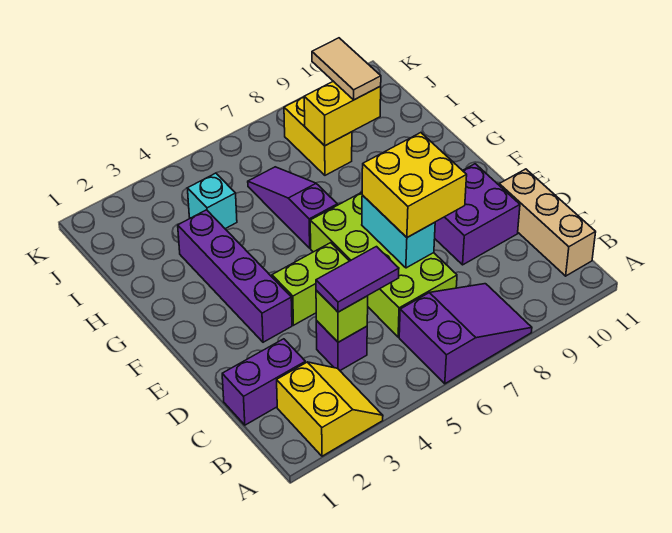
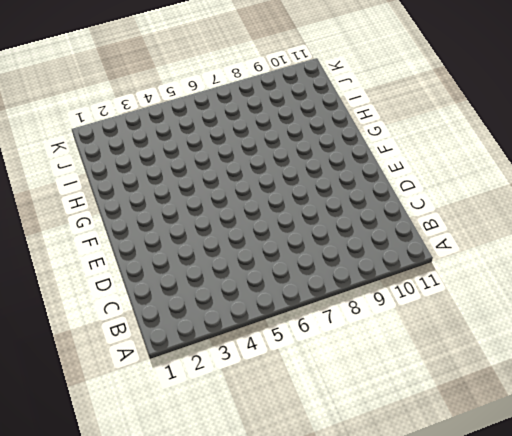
none -> yellow slope A2:B3 level 1 top 2
none -> purple slope A6:B8 level 1 top 6
none -> tan brick B11:D11 level 1

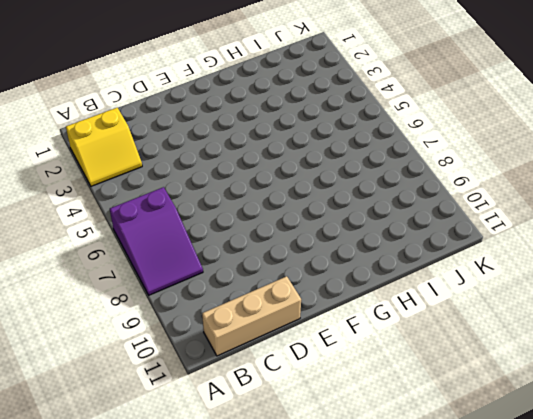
none -> purple brick C1:C2 level 1
none -> purple brick C4 level 1
none -> lime brick C6:F7 level 1

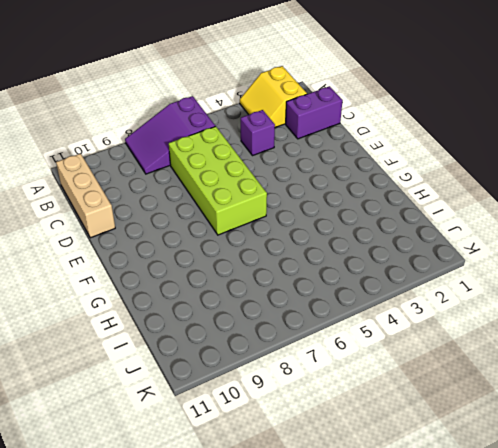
none -> purple brick D9:E10 level 1
none -> purple brick E3:H3 level 1
none -> lime brick E4:E5 level 1

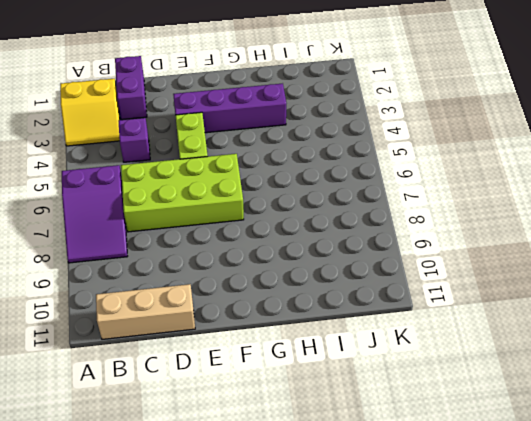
none -> purple brick D9:E10 level 1
none -> purple slope G6:I6 level 1 top G
none -> cyan brick I4 level 1

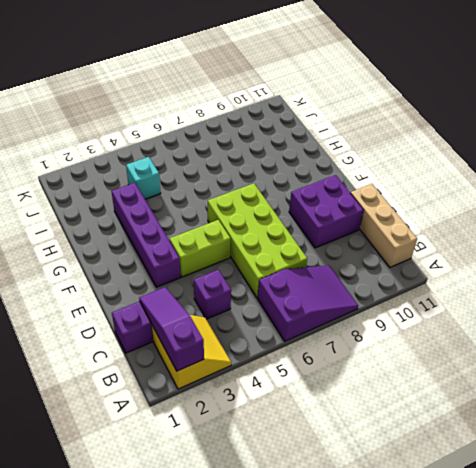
purple slope A2:C2 level 2 top A -> purple slope G6:I6 level 1 top G
none -> yellow brick I8:J8 level 1
none -> lime brick C4 level 2
none -> cyan brick D7:E7 level 2

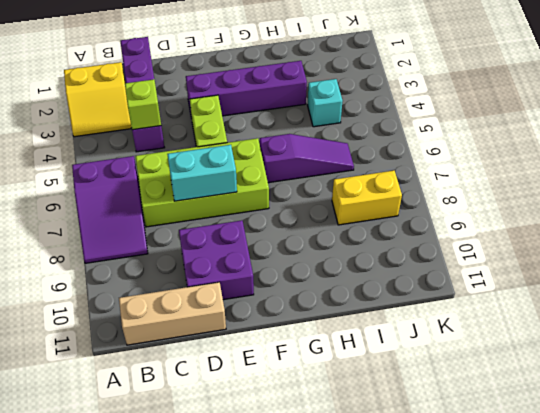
none -> yellow brick I8:I9 level 2
none -> purple tile C4:C5 level 3
none -> yellow brick D7:E8 level 3

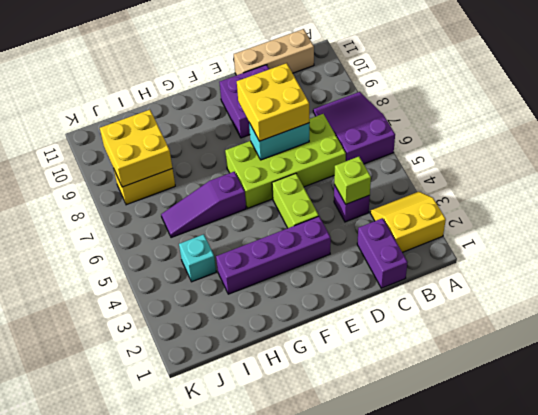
yellow brick I8:J9 level 2 -> yellow brick I8:I9 level 2
none -> purple tile C4:C5 level 3
none -> tan tile I9:J9 level 3

